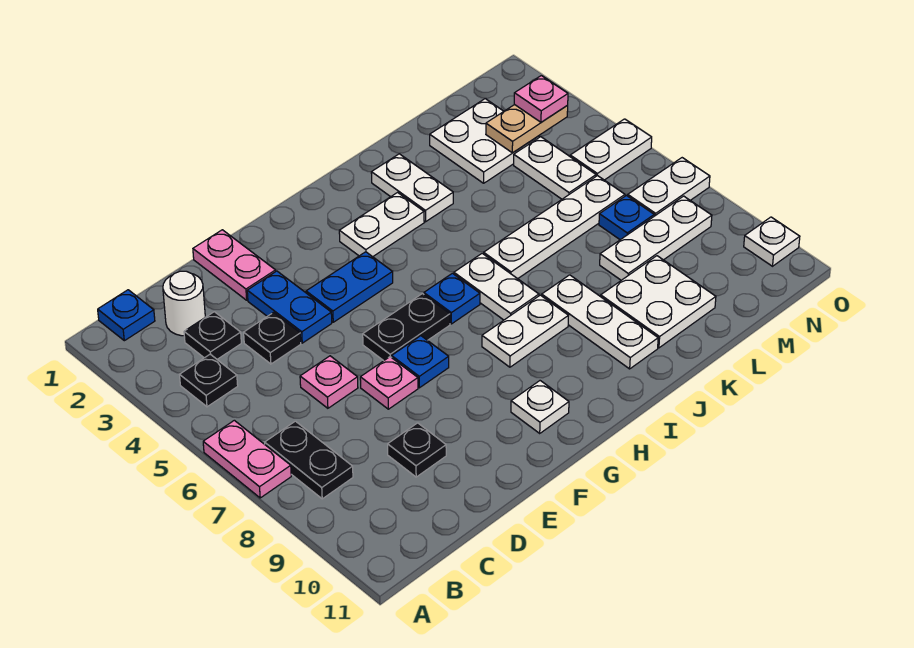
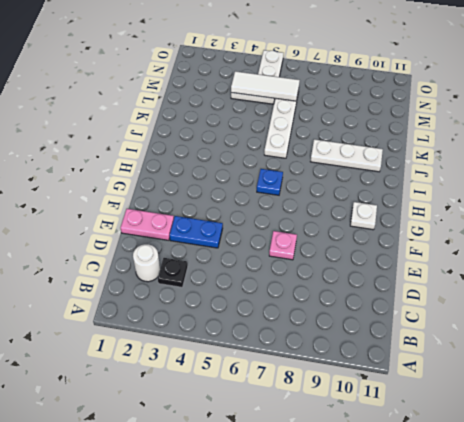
white tile M4:M6 level 2 -> none
none -> pink plate A6:A7 level 1
none -> blue plate B1 level 1
none -> black plate B4 level 1
none -> black plate B7:B8 level 1

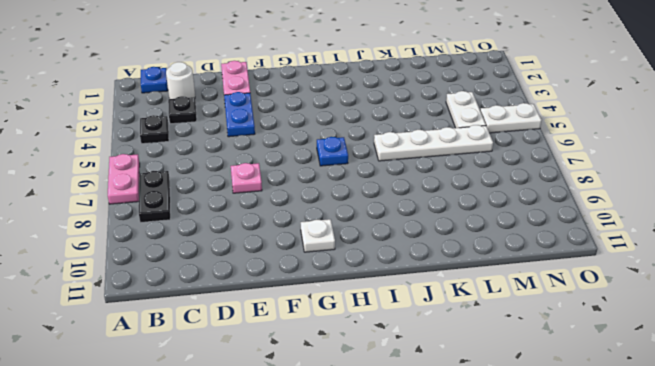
none -> black plate D4 level 1
none -> pink plate D6 level 1
none -> black plate D9 level 1
none -> blue plate F4:G4 level 1

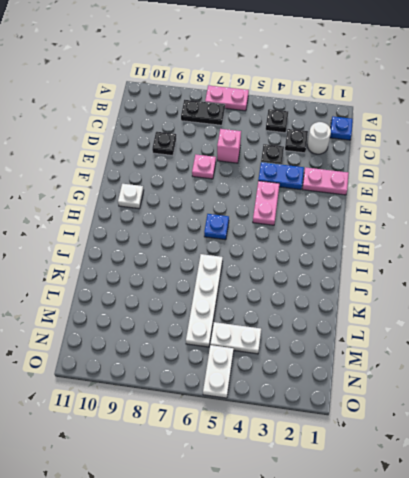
pink brick D6 level 1 -> pink plate D6 level 1
pink plate F4:G4 level 1 -> blue plate F4:G4 level 1
none -> black plate F6:G6 level 1
none -> blue plate F7 level 1
none -> white plate H3:I3 level 1
none -> white plate H8:I8 level 1

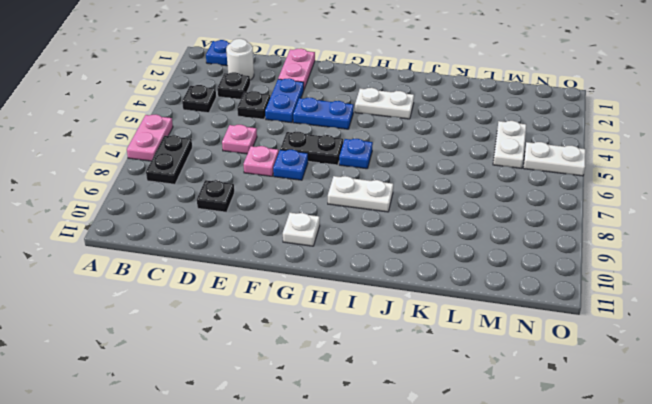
none -> white plate I6:I7 level 1
none -> white plate J2:J3 level 1
none -> white plate J6:M6 level 1
none -> white plate J8:J10 level 1

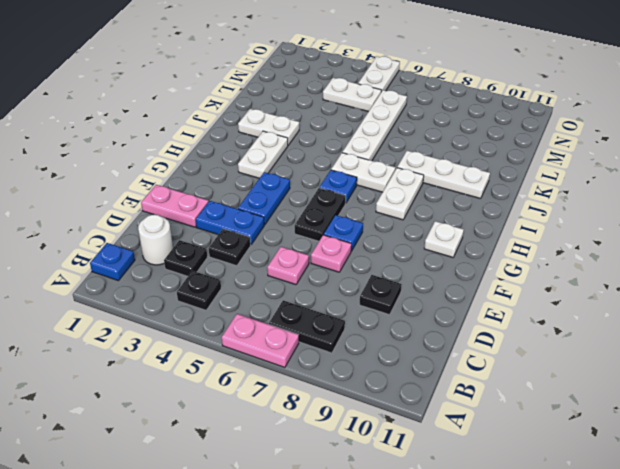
none -> white plate K9:L10 level 1
none -> white plate L2:M3 level 1
none -> white plate L8:N8 level 1
none -> blue plate M7 level 1

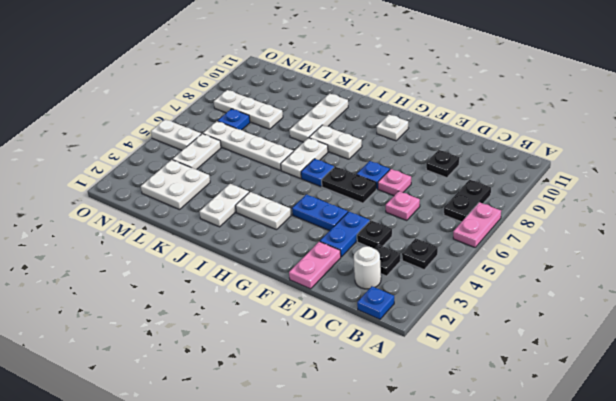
none -> white plate K9:L10 level 1
none -> white plate N7:O7 level 1
none -> white plate O10 level 1
none -> tan plate M3:N3 level 2

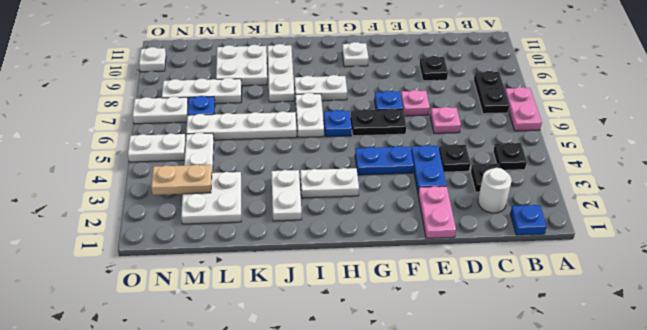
none -> pink plate N3 level 3

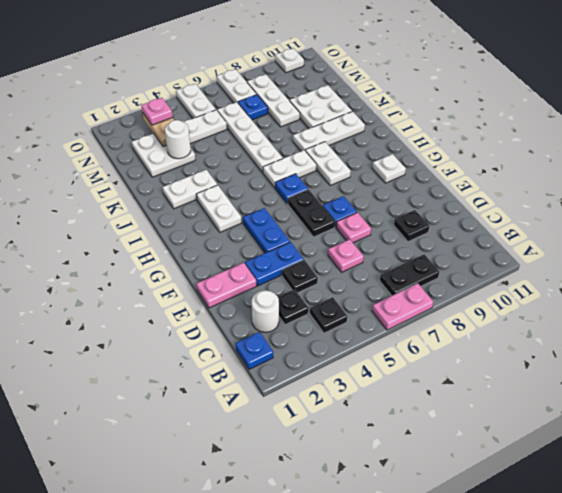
white round brick L3 level 2 -> none

